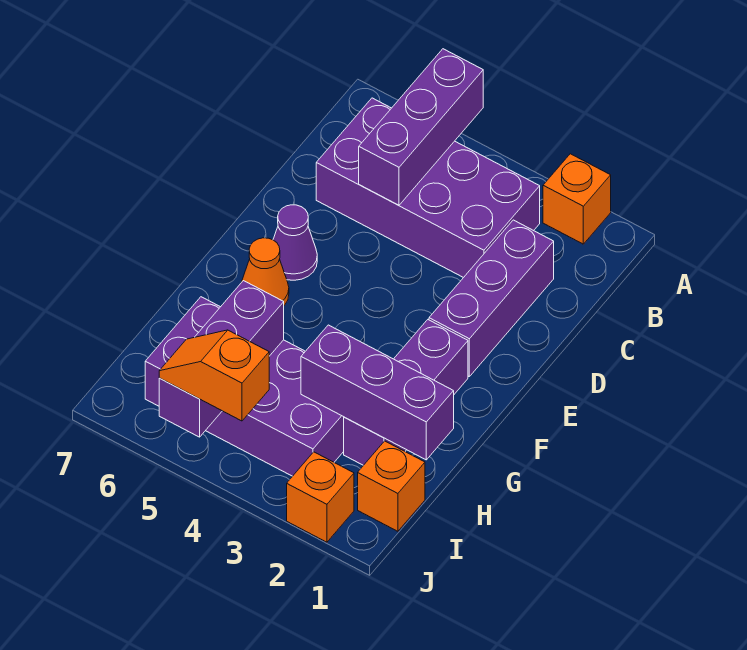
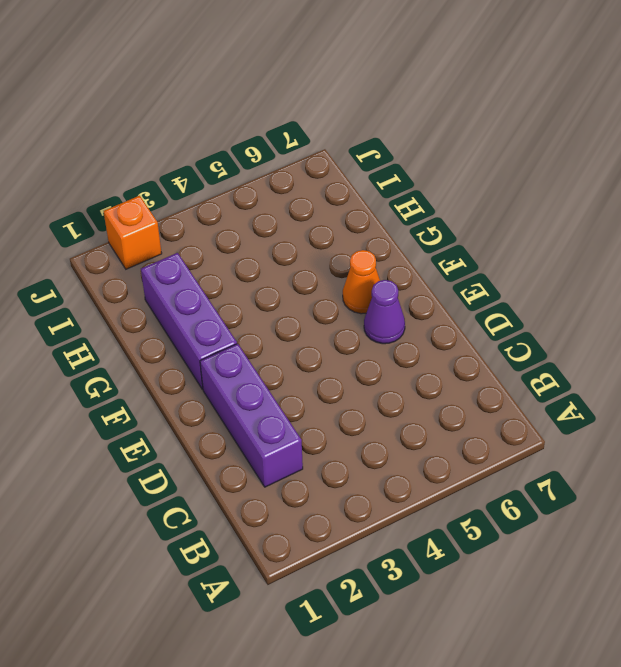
none -> orange brick A2 level 1
none -> purple brick B3:C6 level 1
none -> purple brick H3:I6 level 1

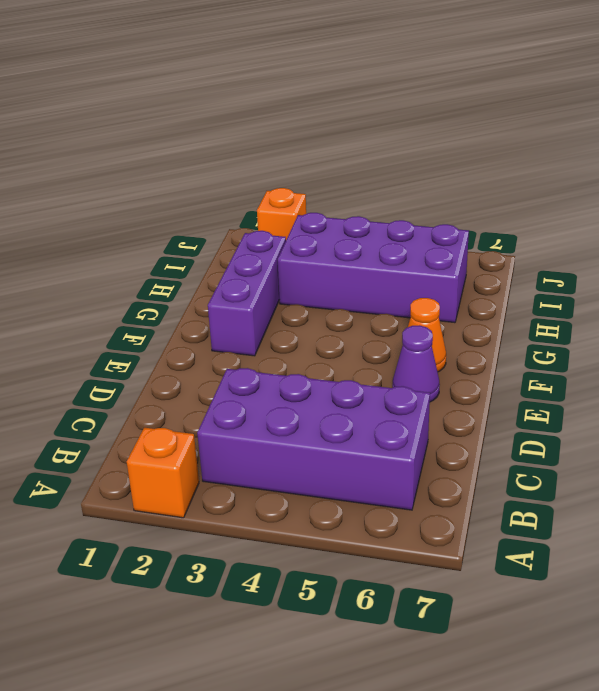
none -> purple brick C2:E2 level 1
none -> orange brick I1 level 1
none -> purple brick A5:C5 level 2

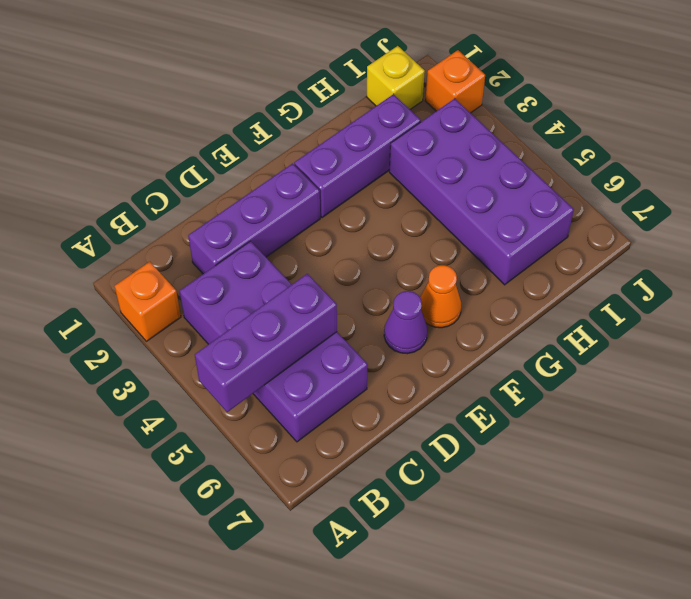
yellow brick I1 level 1 -> orange brick I1 level 1
none -> purple brick H1:H3 level 2
none -> purple brick H5:J5 level 2
none -> orange slope J4:J5 level 3 top 4

